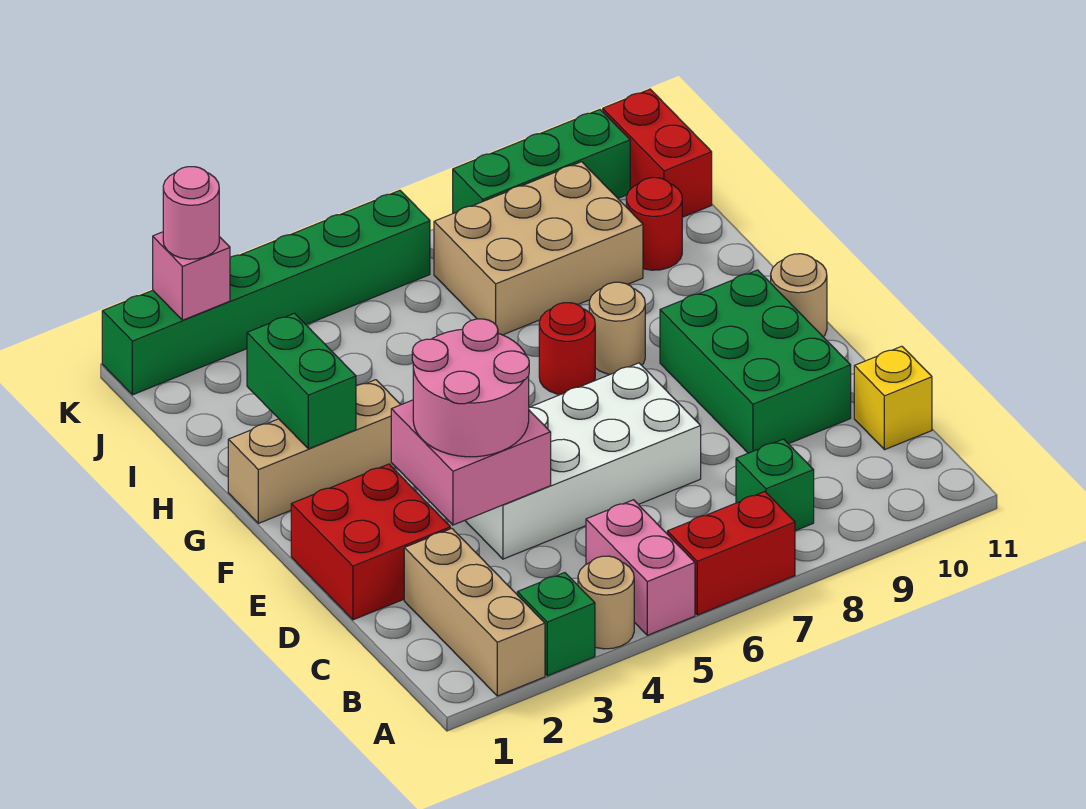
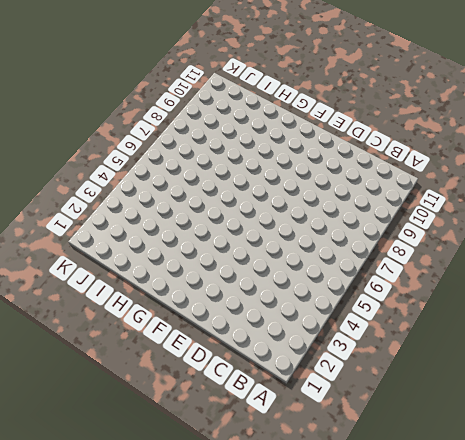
none -> tan brick A2:C2 level 1
none -> green brick A3 level 1
none -> tan round brick A4 level 1

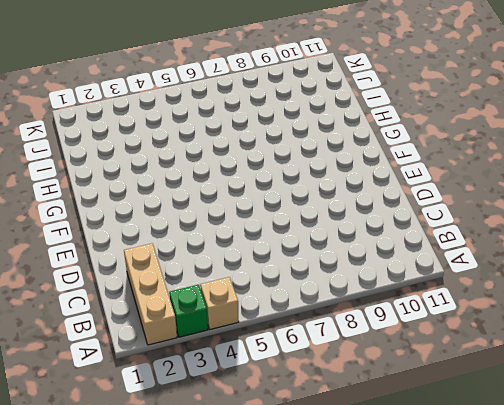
tan brick A4 level 1 -> tan round brick A4 level 1
none -> pink brick A5:B5 level 1
none -> red brick A6:A7 level 1
none -> green brick B8 level 1

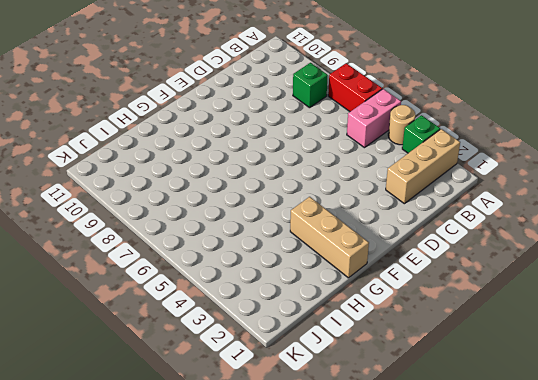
none -> yellow brick C11 level 1
none -> red brick D1:E2 level 1
none -> white brick D4:E7 level 1

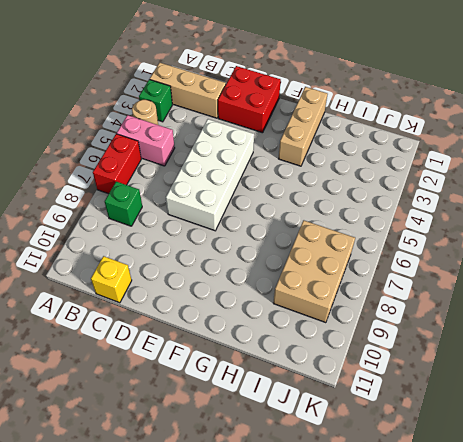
none -> green brick D9:F10 level 1
none -> tan round brick F11 level 1
none -> red round brick G7 level 1

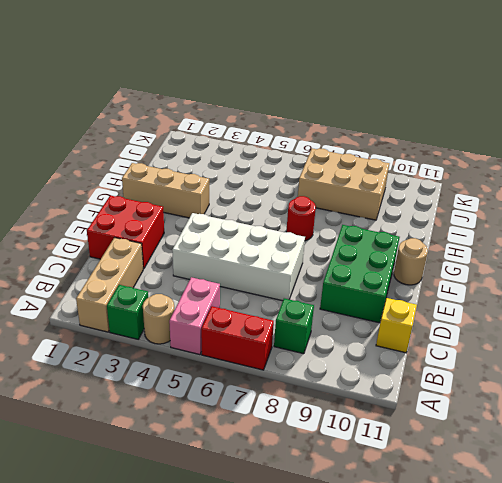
none -> tan round brick G8 level 1
none -> red round brick I10 level 1
none -> red brick J11:K11 level 1

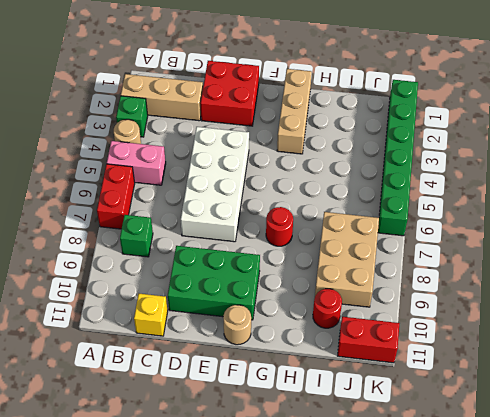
none -> tan round brick G8 level 1
none -> green brick K8:K10 level 1
none -> pink brick D3:E4 level 2

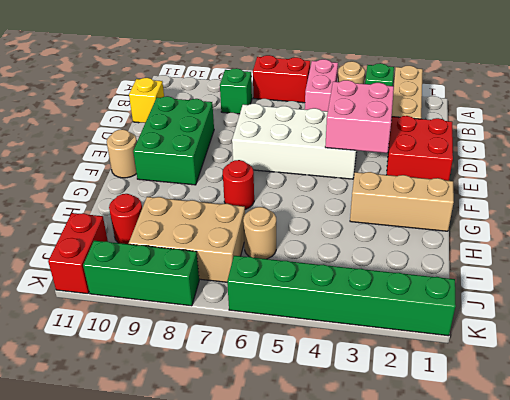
tan round brick I6 level 1 -> tan round brick G8 level 1
none -> green brick G2:H2 level 2
none -> pink brick K2 level 2
none -> pink round brick D3:E4 level 3

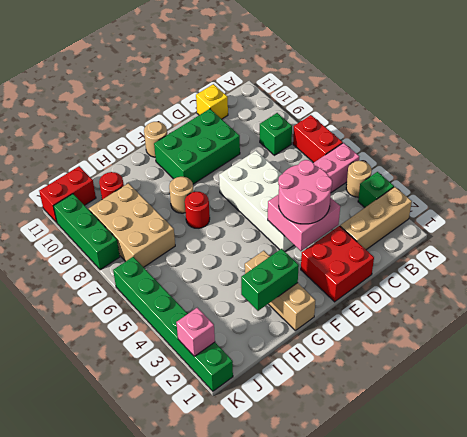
none -> pink round brick K2 level 3

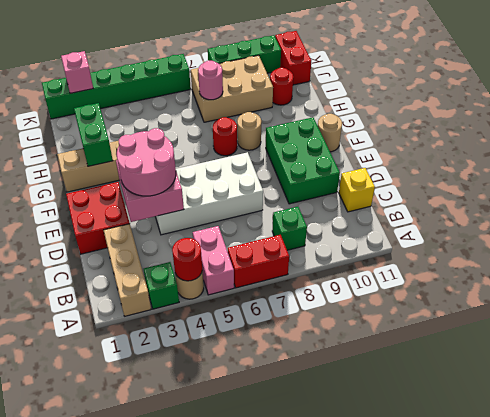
red round brick A4 level 2 -> none
pink round brick I7 level 2 -> pink round brick K2 level 3

